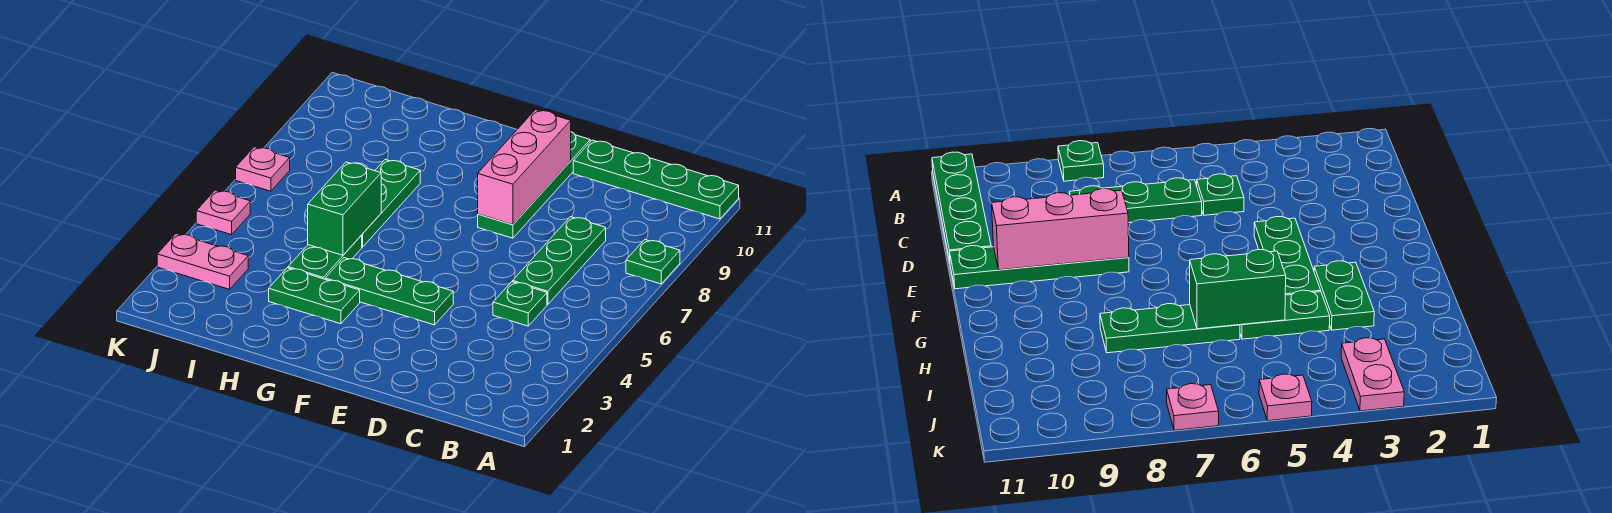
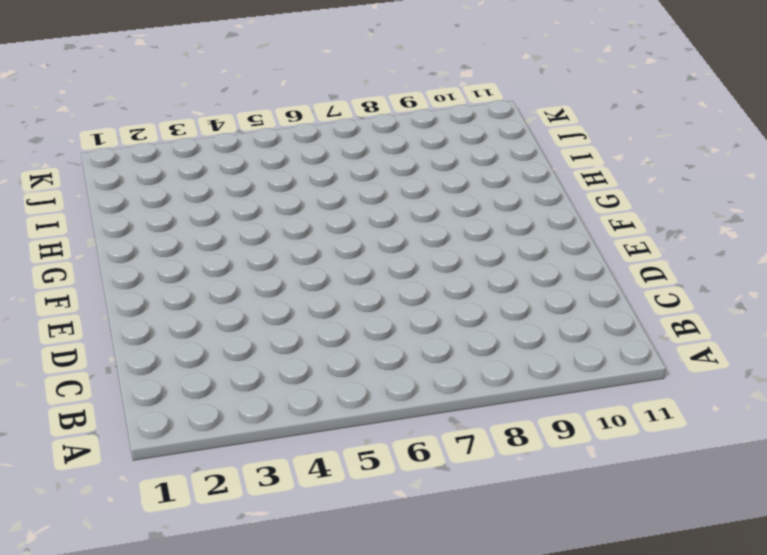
none -> green plate A8 level 1
none -> green plate A11:D11 level 1
none -> green plate C5 level 1

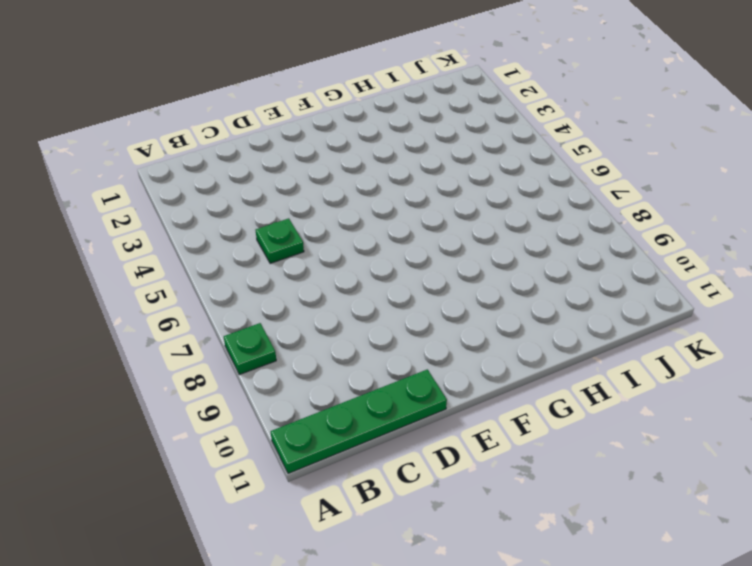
none -> green plate C6:C8 level 1
none -> green plate E4:G4 level 1
none -> green plate E8:E11 level 1

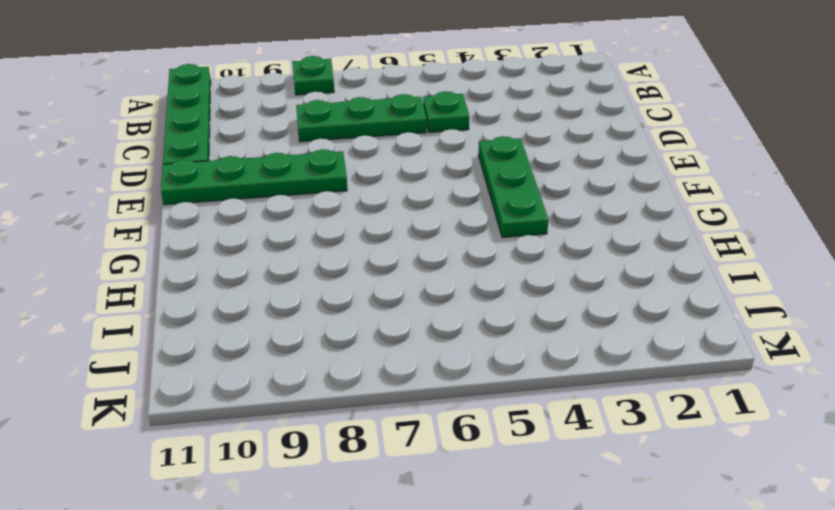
none -> green plate G3:H3 level 1
none -> green plate H4:H5 level 1
none -> green plate H6:H8 level 1

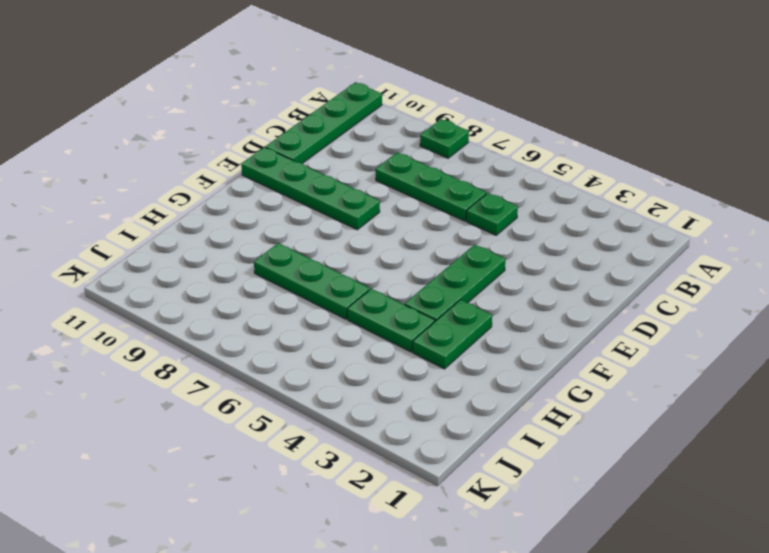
none -> pink plate J3:K3 level 1
none -> pink plate K5 level 1
none -> pink plate K7 level 1

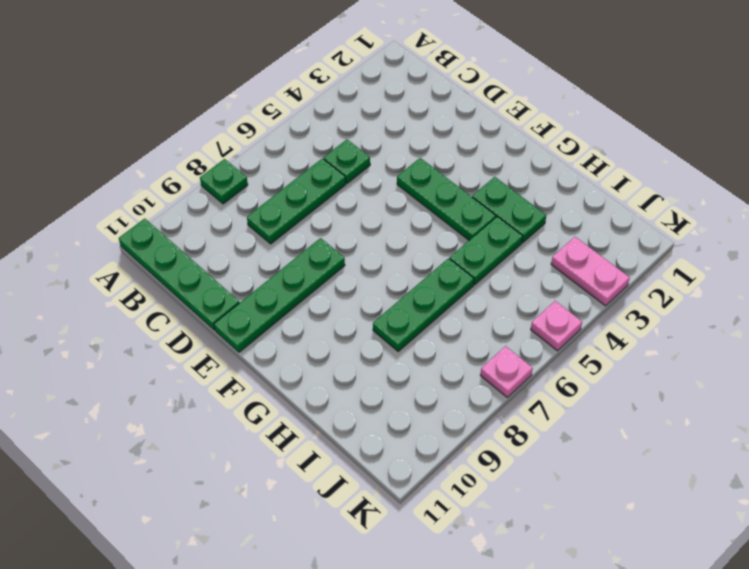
none -> pink brick E8:E10 level 2
none -> green brick H5:H6 level 2

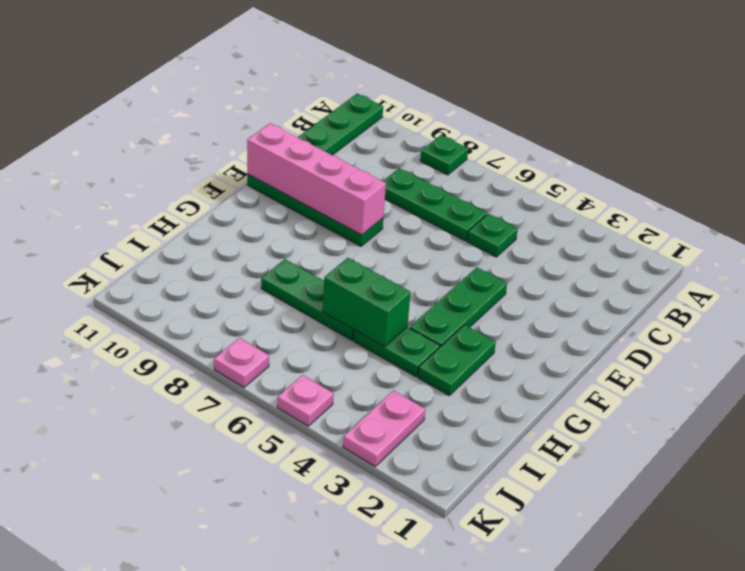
pink brick E8:E11 level 2 -> pink brick E8:E10 level 2

